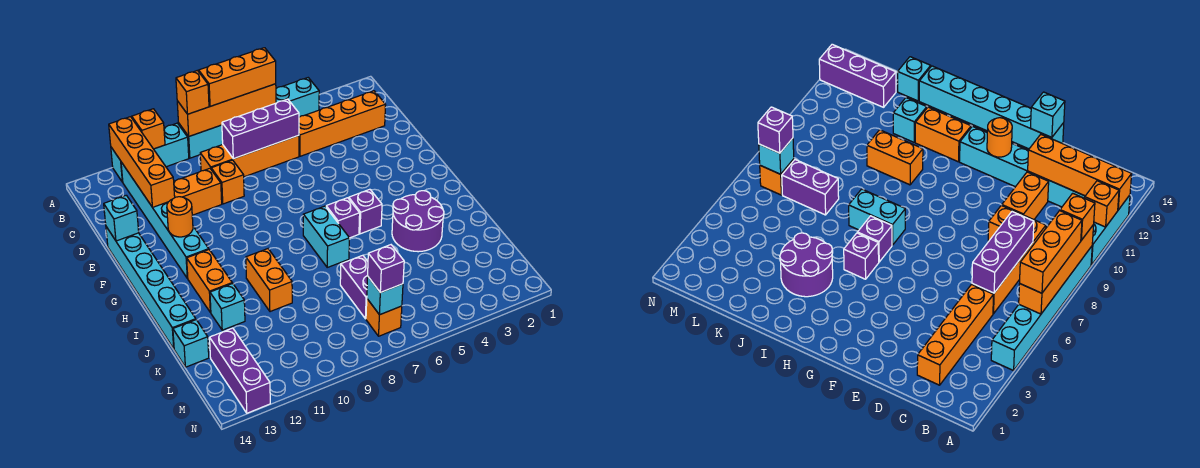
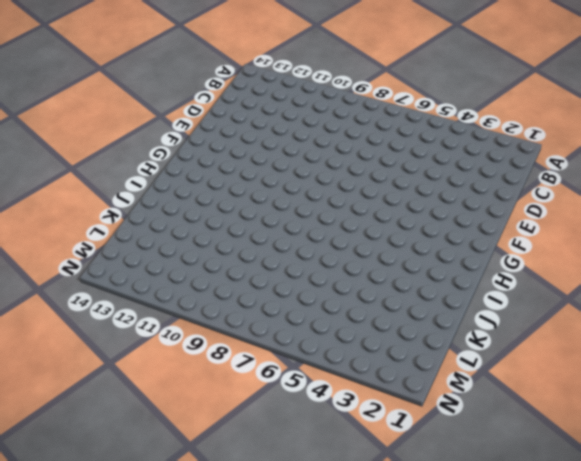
none -> cyan brick A4:A9 level 1
none -> cyan brick A10:A12 level 1
none -> cyan brick B12:G12 level 1

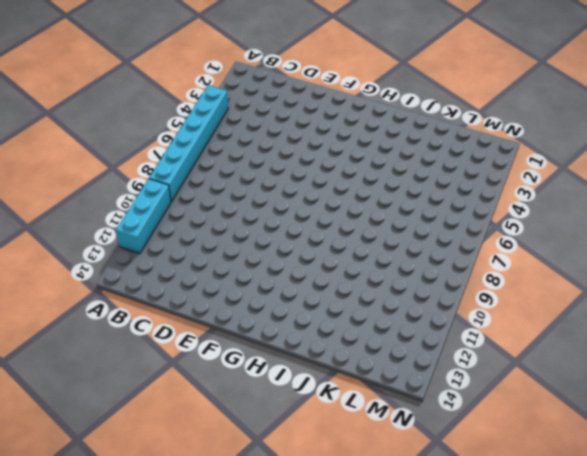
none -> cyan brick B12:G12 level 1
none -> orange brick C2:C5 level 1
none -> orange brick C6:C9 level 1

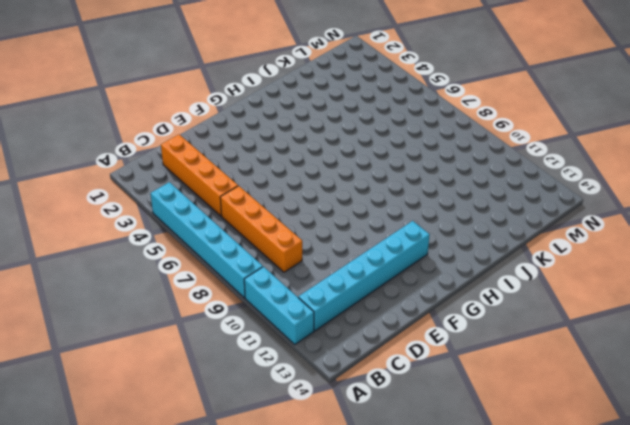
none -> orange brick D9 level 1
none -> orange brick D10:D11 level 1
none -> cyan brick E14:J14 level 1

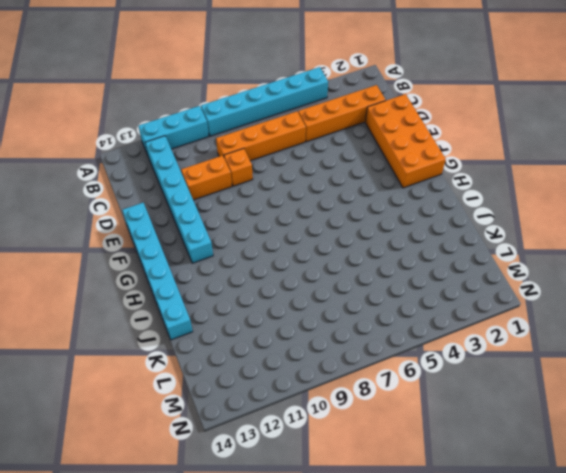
orange brick D1:G2 level 1 -> none
none -> purple brick H5 level 1
none -> purple brick H6 level 1
none -> cyan brick H7:I7 level 1

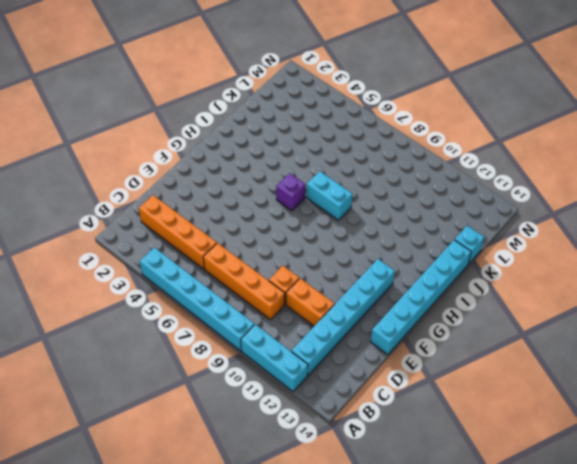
cyan brick I7:I8 level 1 -> cyan brick H7:I7 level 1
none -> purple brick H5 level 1
none -> orange brick H12:I12 level 1
none -> purple round brick I3:J4 level 1

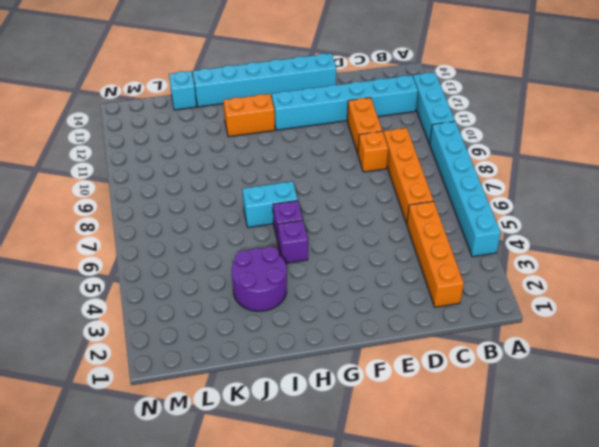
none -> orange brick I10:J10 level 1
none -> cyan brick J12 level 1
none -> purple brick K7:L7 level 1

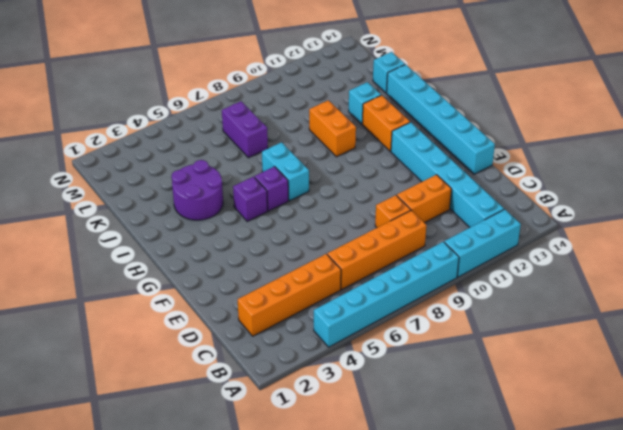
none -> purple brick L13:N13 level 1
none -> orange brick M7 level 1
none -> orange brick A6:A9 level 2

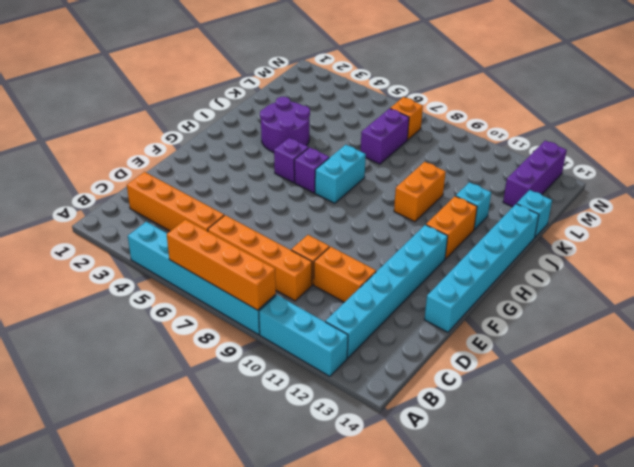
none -> orange brick A11 level 2
none -> orange brick A12:D12 level 2
none -> purple brick C6:C8 level 2

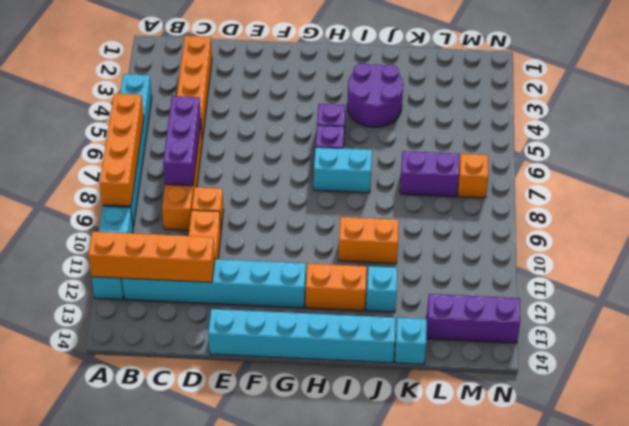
none -> orange brick A11 level 2
none -> cyan brick E14 level 2
none -> orange round brick F12 level 2

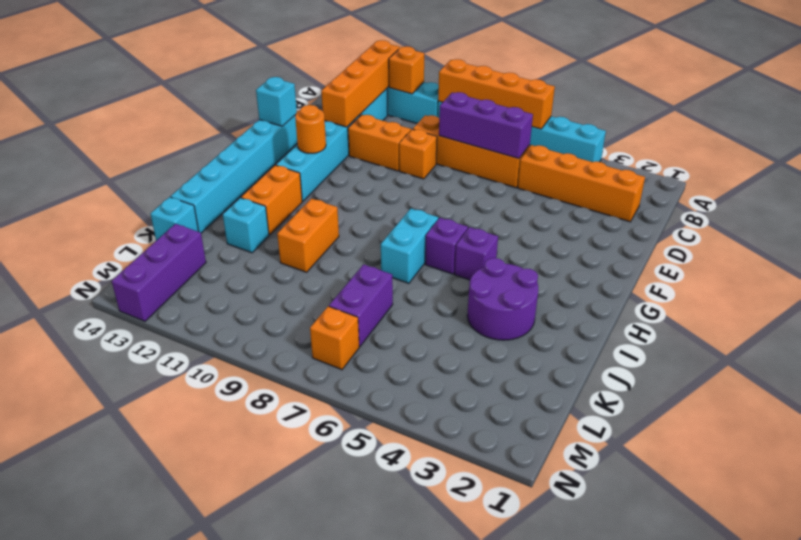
none -> cyan brick M7 level 2
none -> orange brick A6:A8 level 3
none -> orange brick A9 level 3

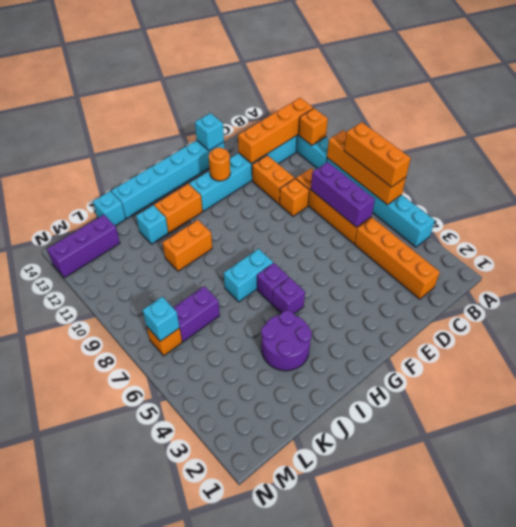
none -> orange brick A9 level 3
none -> purple brick M7 level 3

